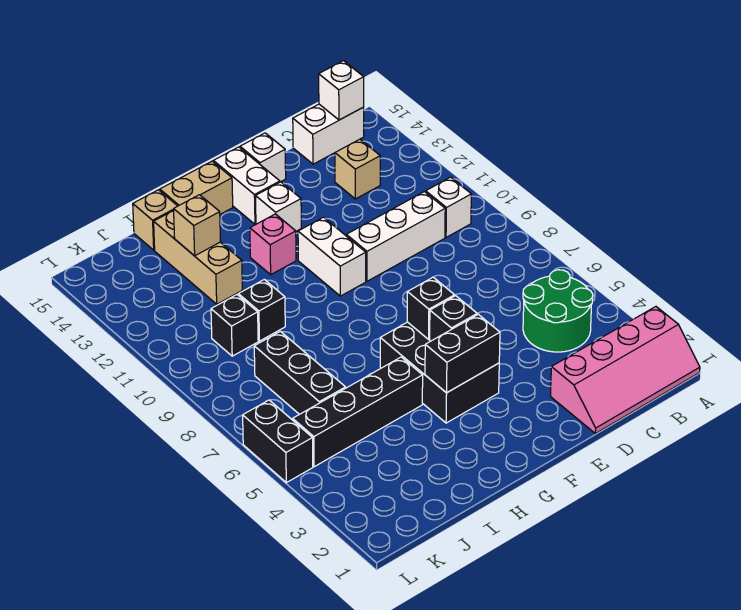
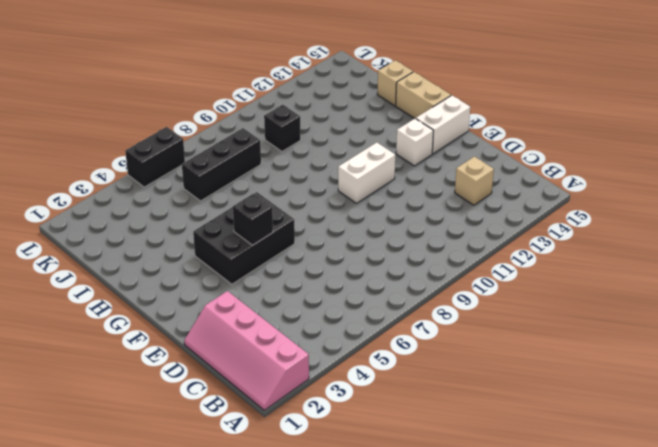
none -> green round brick B4:C5 level 1
none -> white brick B10 level 1
none -> white brick B15:C15 level 1

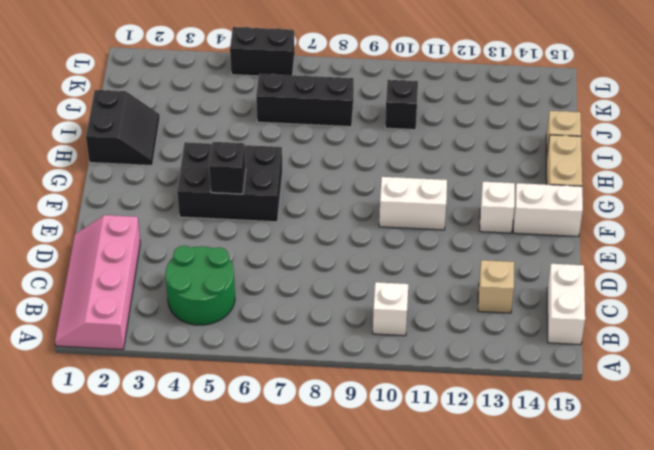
black slope H1:I2 level 1 top 1 -> none
none -> white brick C10:E10 level 1
none -> white brick E15 level 1
none -> pink brick G12 level 1

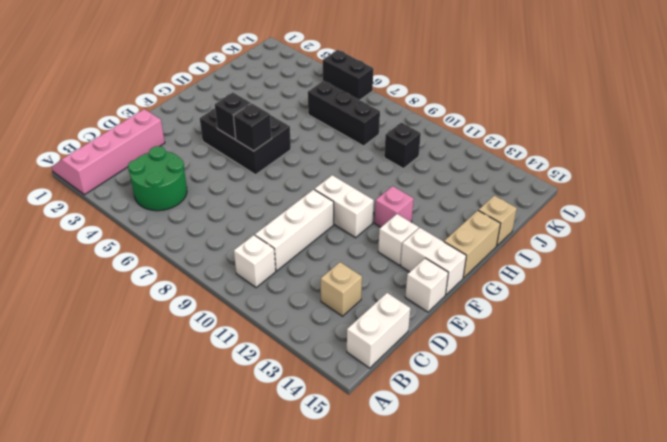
none -> black brick H5:K5 level 1
none -> black brick I10 level 1
none -> tan brick I12:I14 level 1

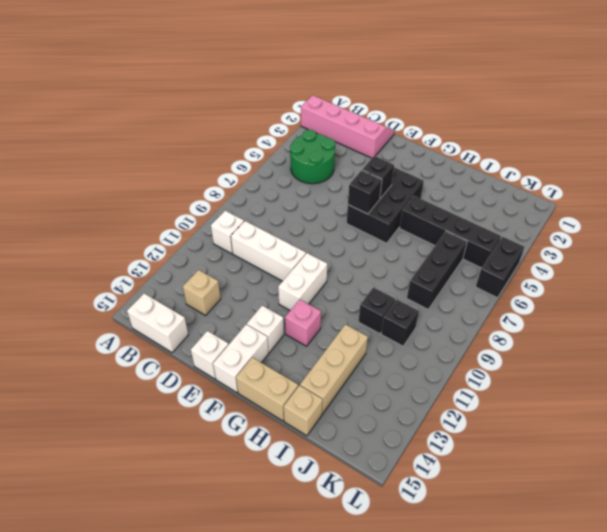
none -> white brick B15 level 2
none -> black brick F4:G4 level 2
none -> tan brick I13 level 2

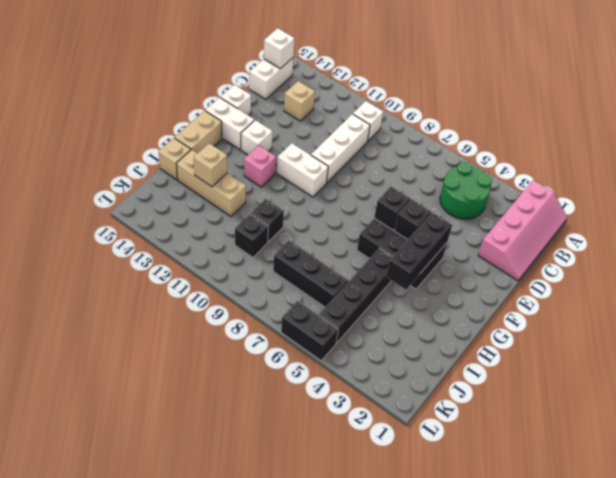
black brick F4:H4 level 2 -> black brick F4:G4 level 2

